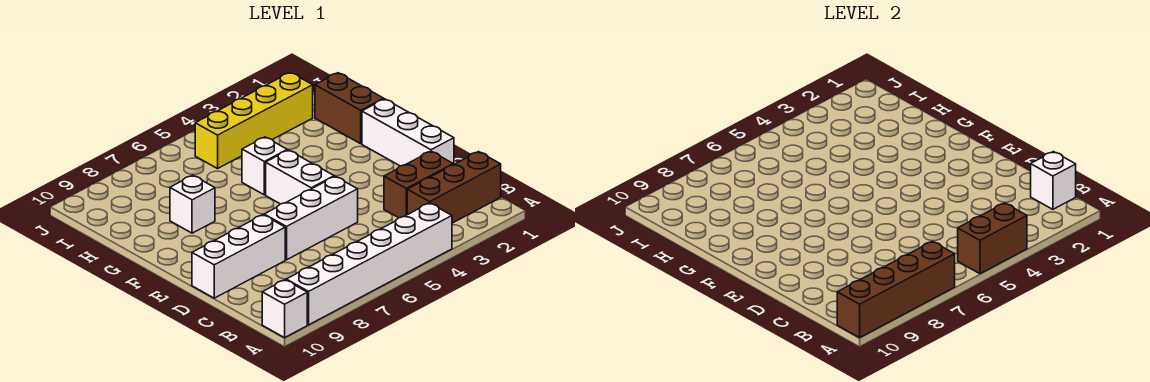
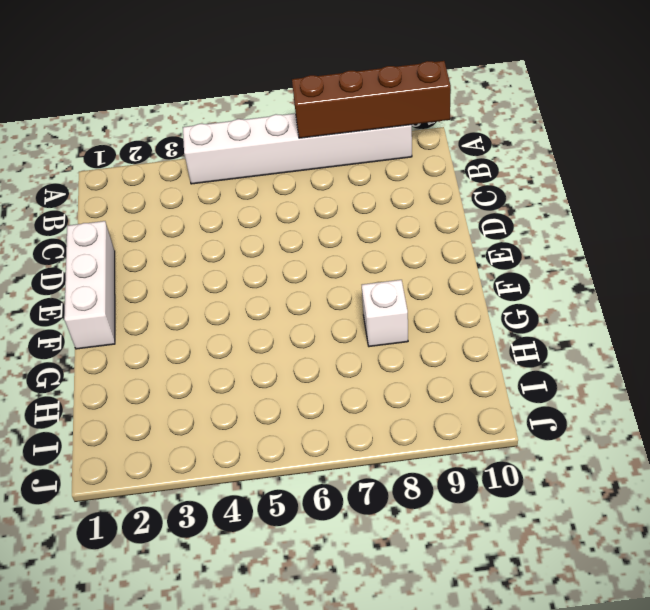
none -> white brick A10 level 1
none -> brown brick B1:B3 level 1
none -> brown brick C2:C3 level 1

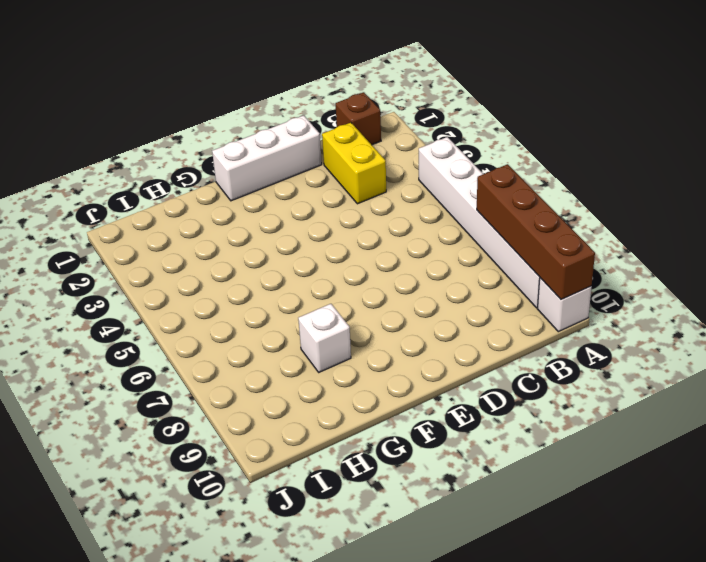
brown brick B1 level 1 -> brown brick B1:B3 level 1
yellow brick C2:C3 level 1 -> brown brick C2:C3 level 1
none -> white brick D5:D7 level 1
none -> white brick D8:D10 level 1
none -> white brick E5:F5 level 1

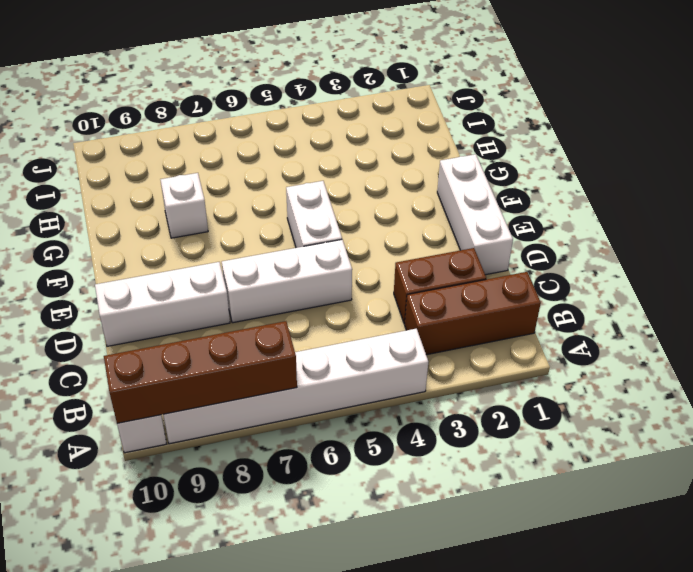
none -> brown brick G1:H1 level 1
none -> white brick G5 level 1
none -> yellow brick I2:I5 level 1

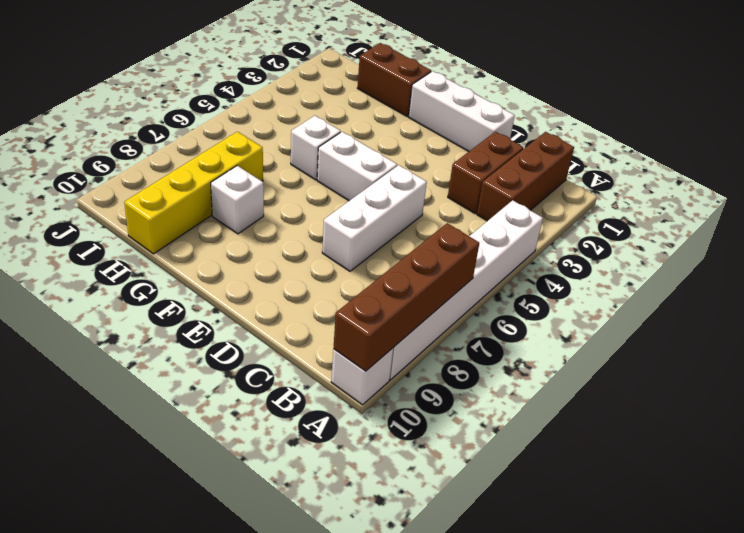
yellow brick H7:H10 level 1 -> yellow brick I2:I5 level 1
none -> white brick D8:D10 level 1
none -> brown brick A4:A5 level 2
none -> white brick B1 level 2

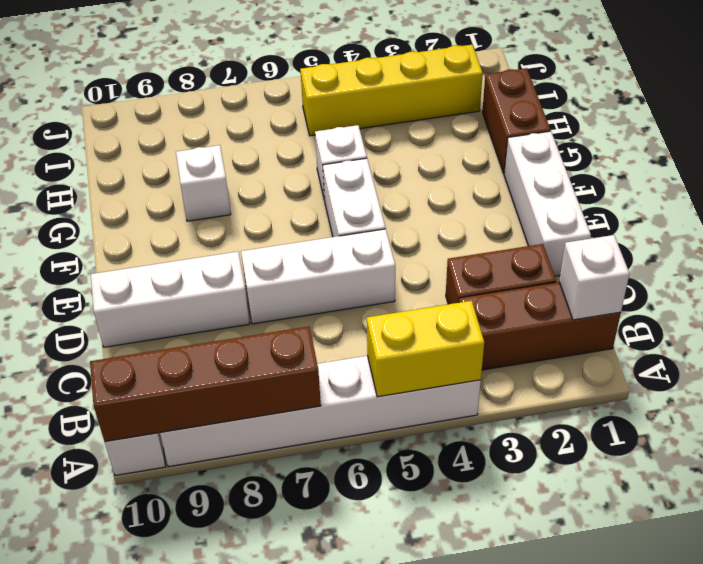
yellow brick A4:A5 level 2 -> brown brick A4:A5 level 2

